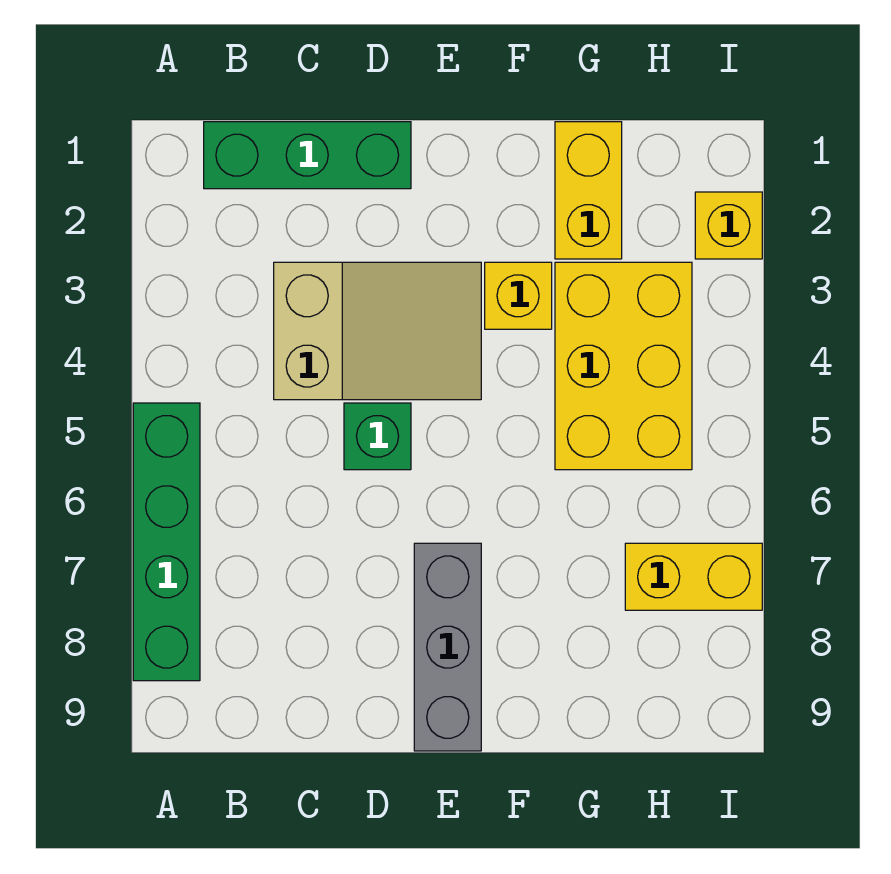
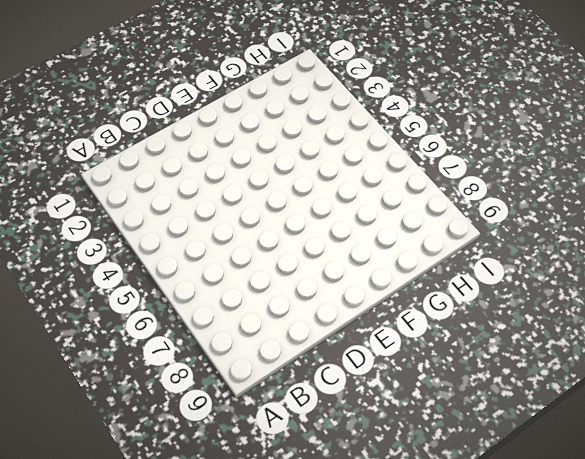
none -> green brick A5:A8 level 1
none -> green brick B1:D1 level 1

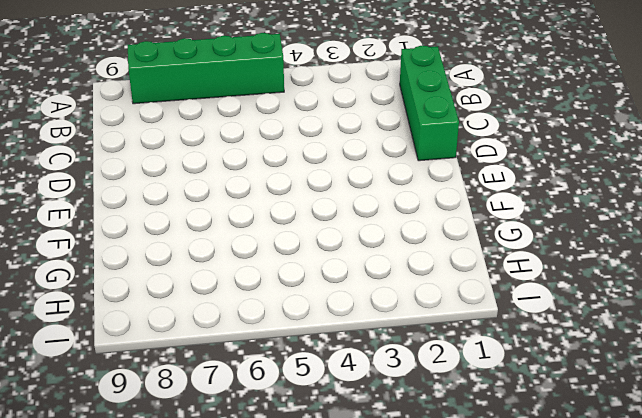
none -> tan slope C3:E4 level 1 top C
none -> green brick D5 level 1

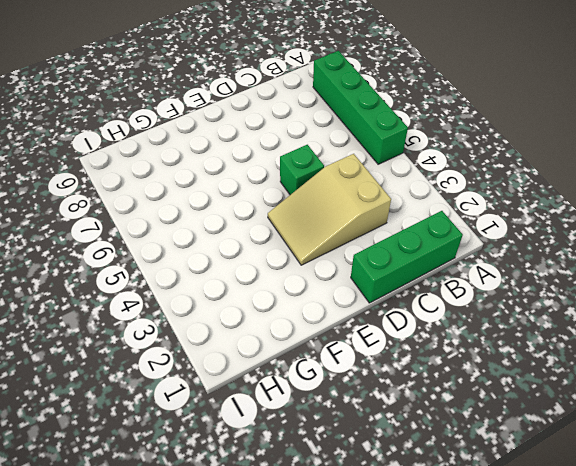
none -> grey brick E7:E9 level 1
none -> yellow brick F3 level 1

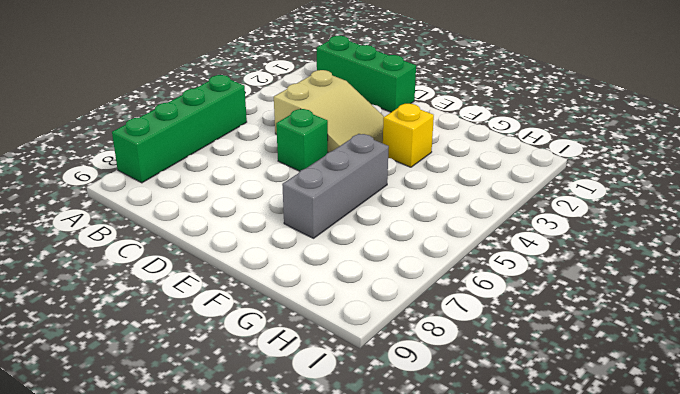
grey brick F5:F7 level 1 -> grey brick E7:E9 level 1
none -> yellow brick G1:G2 level 1
none -> yellow brick G3:H5 level 1

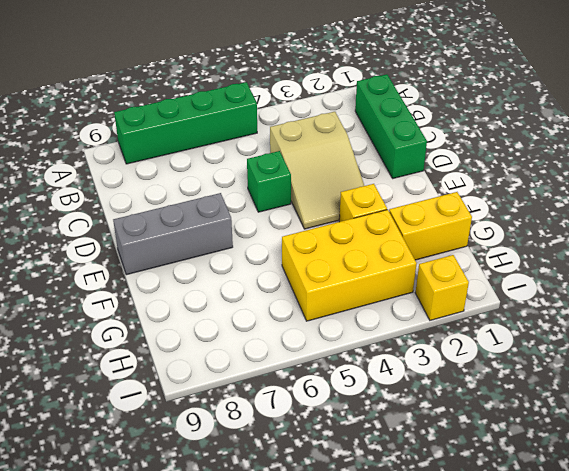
none -> yellow brick H7:I7 level 1

